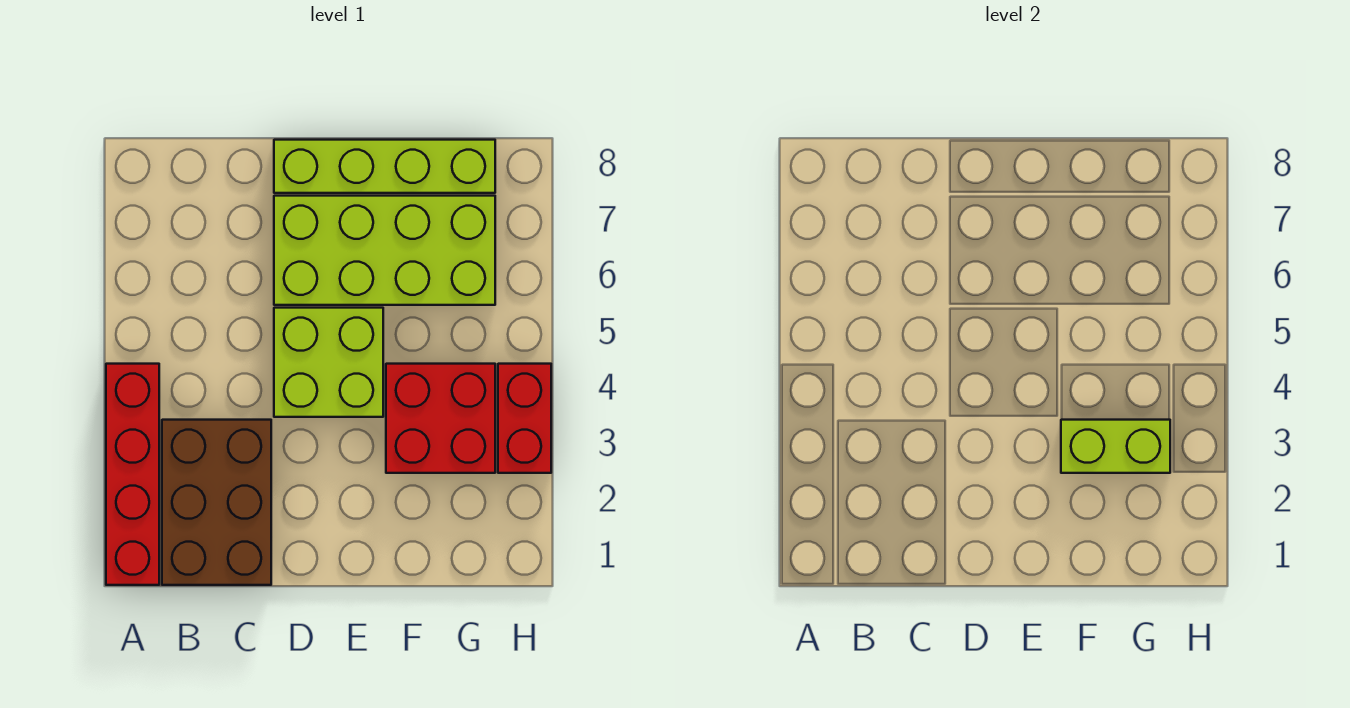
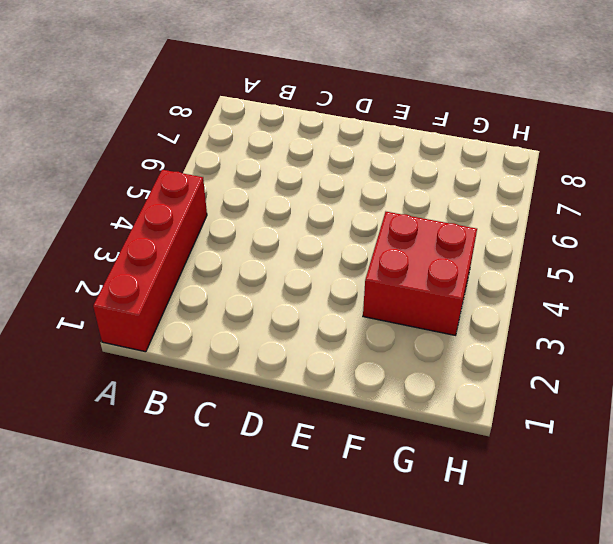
none -> brown brick B1:C3 level 1
none -> lime brick D4:E5 level 1

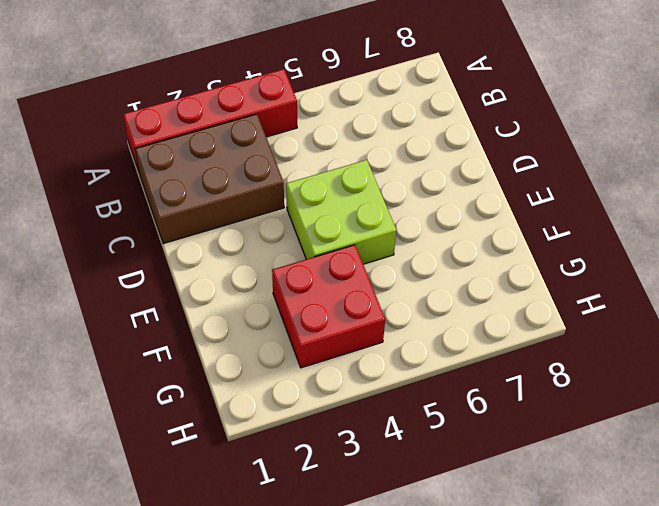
none -> lime brick D6:G7 level 1
none -> lime brick D8:G8 level 1

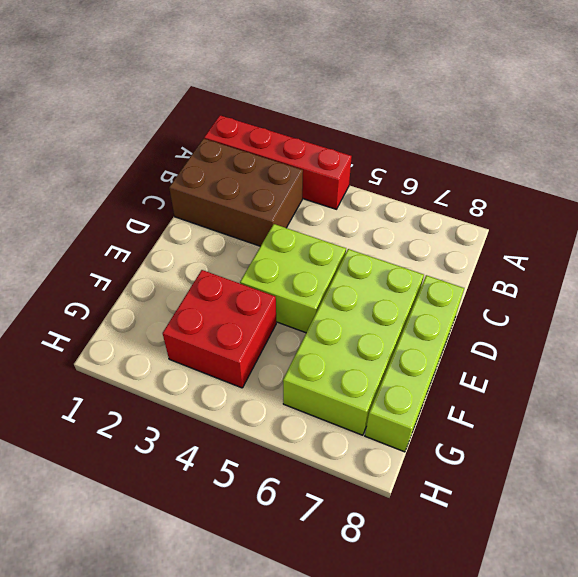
none -> red brick H3:H4 level 1
none -> lime brick F3:G3 level 2

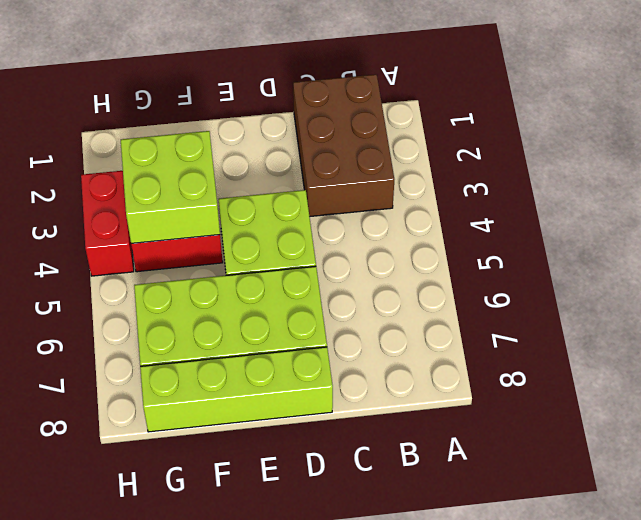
lime brick F3:G4 level 2 -> lime brick F3:G3 level 2
none -> red brick A1:A4 level 1

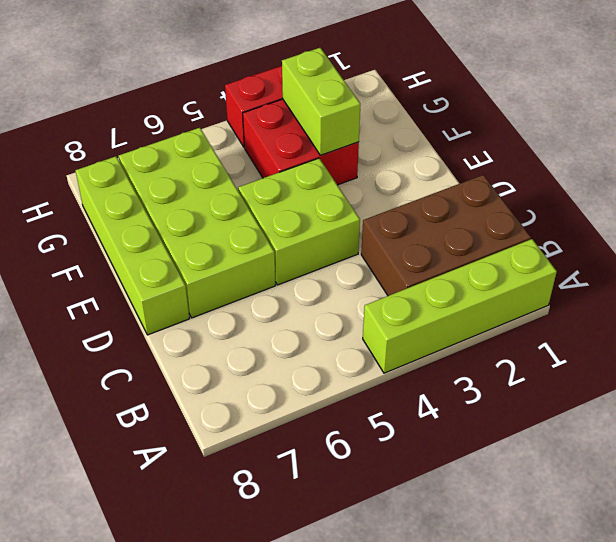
lime brick A1:A4 level 1 -> red brick A1:A4 level 1

